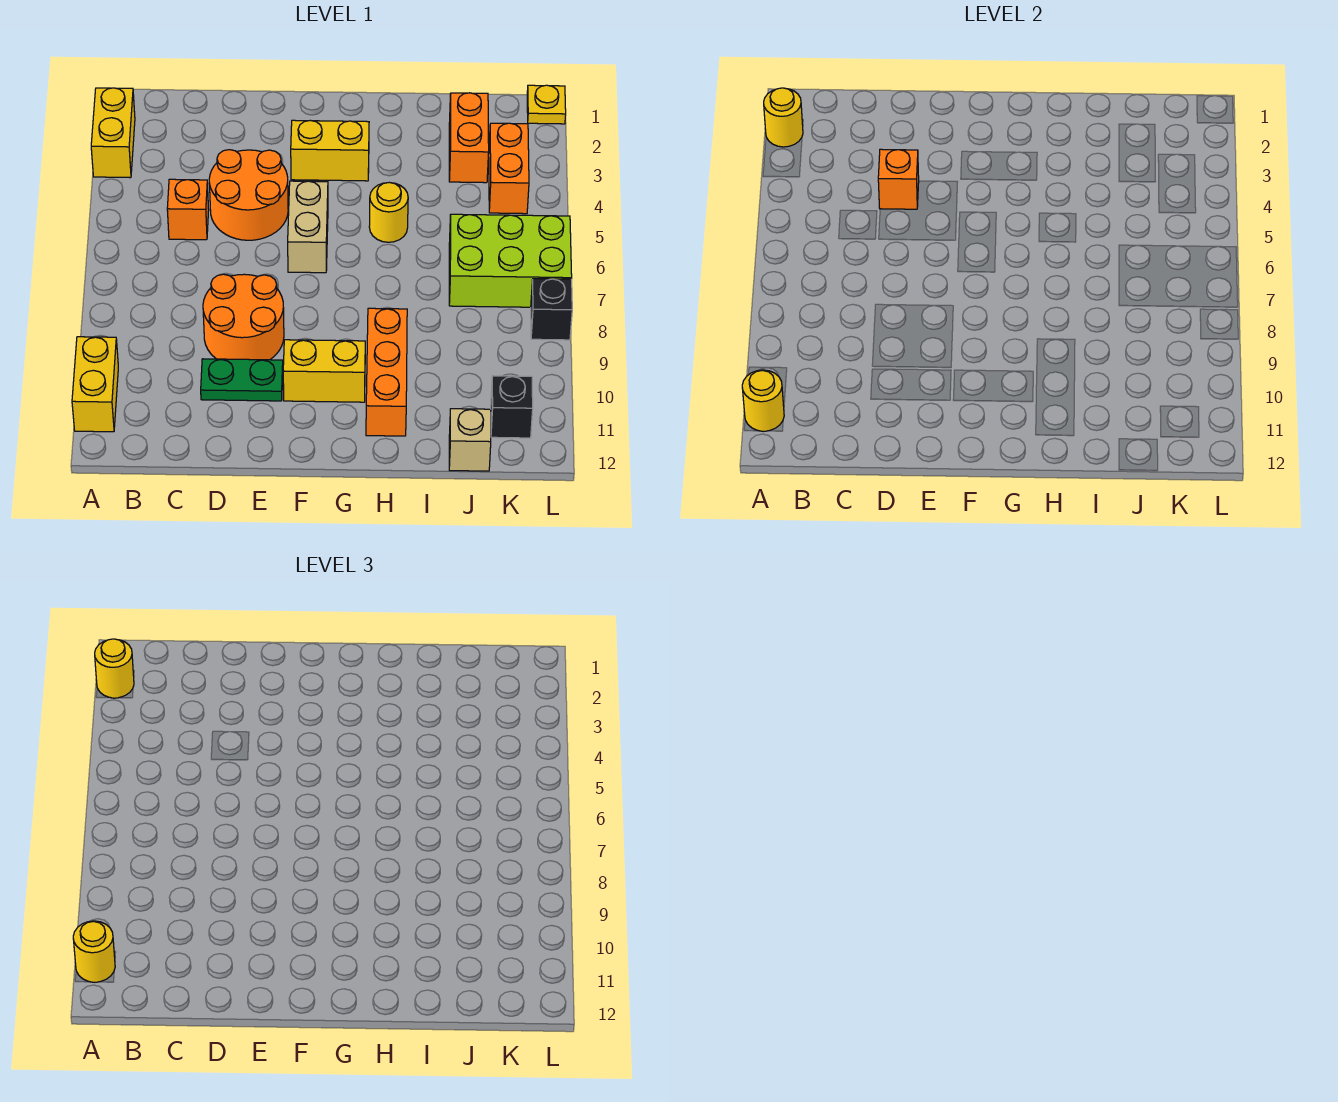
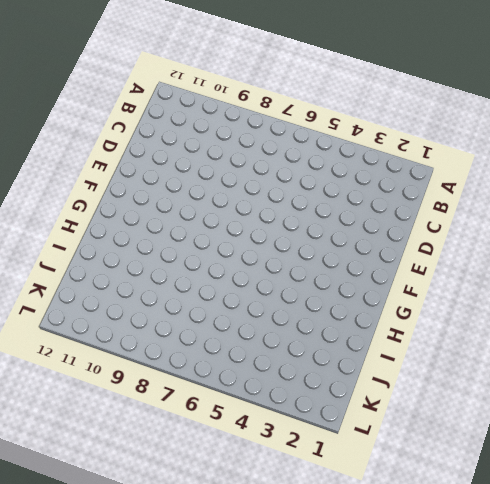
none -> yellow brick A2:A3 level 1
none -> yellow brick A10:A11 level 1
none -> orange brick C5 level 1

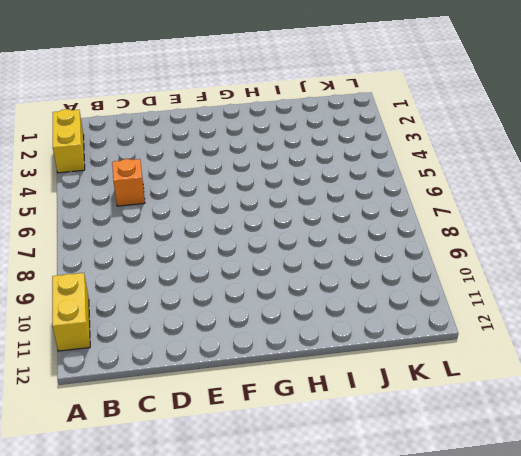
none -> orange round brick D4:E5 level 1
none -> orange round brick D8:E9 level 1
none -> green plate D10:E10 level 1

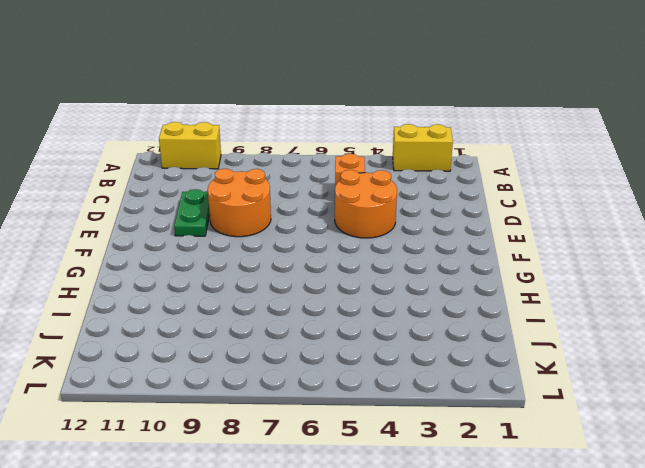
none -> yellow brick F3:G3 level 1
none -> tan brick F5:F6 level 1
none -> yellow brick F10:G10 level 1

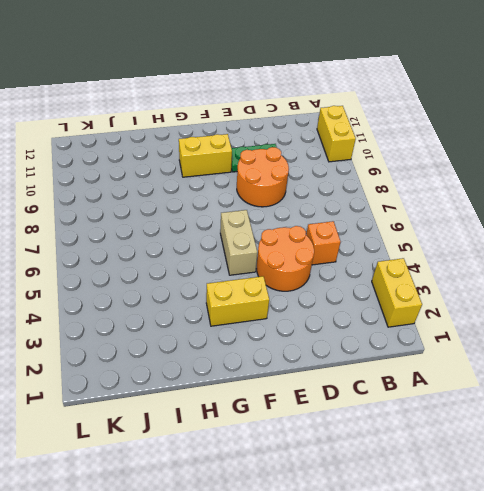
none -> yellow round brick H5 level 1
none -> orange brick H9:H11 level 1
none -> orange brick J2:J3 level 1

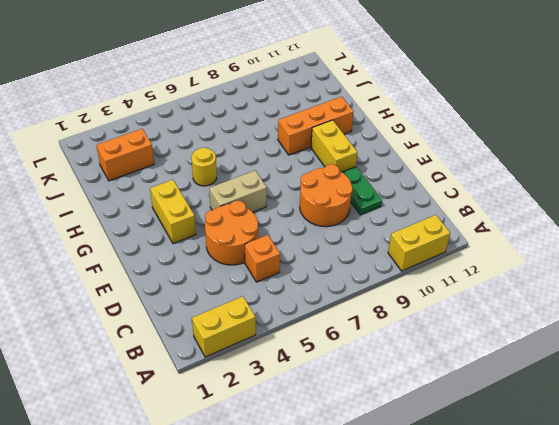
none -> lime brick J6:L7 level 1
none -> tan brick J12 level 1
none -> orange brick K3:K4 level 1

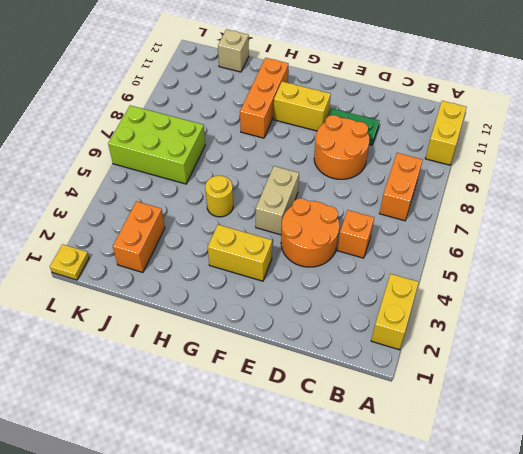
orange brick B7:B8 level 1 -> orange brick K3:K4 level 1
none -> black brick K11 level 1
none -> black brick L8 level 1
none -> yellow round brick A2 level 2

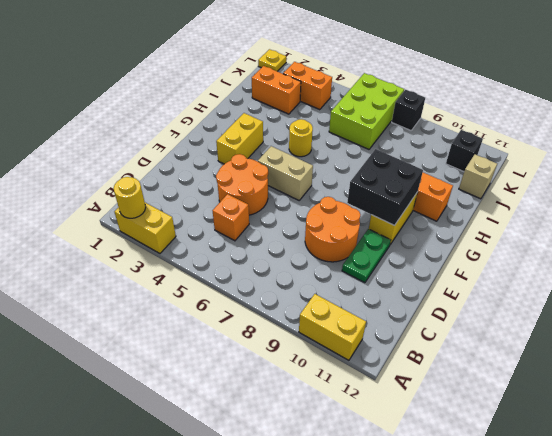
black brick F9:G10 level 2 -> none
none -> yellow round brick A11 level 2
none -> orange brick D4 level 2
none -> yellow round brick A2 level 3

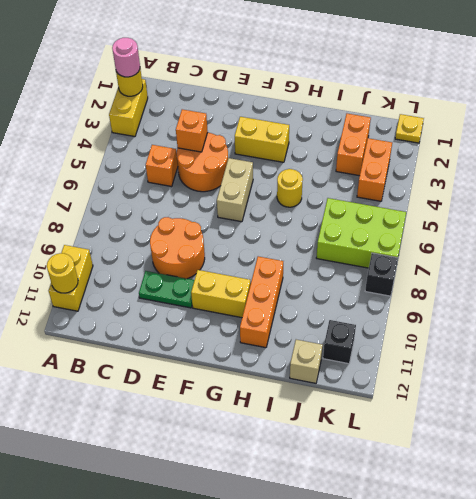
pink round brick A2 level 3 -> yellow round brick A2 level 3
none -> yellow round brick A11 level 3

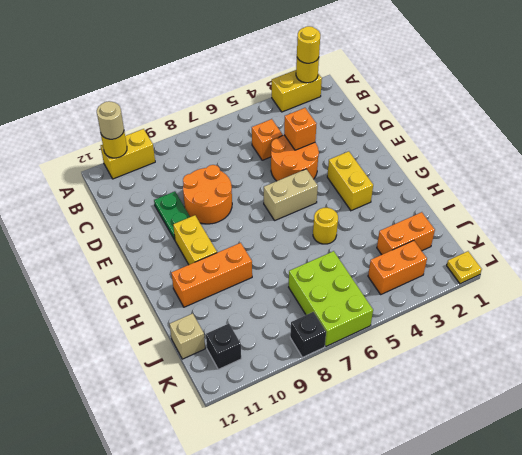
tan round brick A11 level 3 -> yellow round brick A11 level 3

